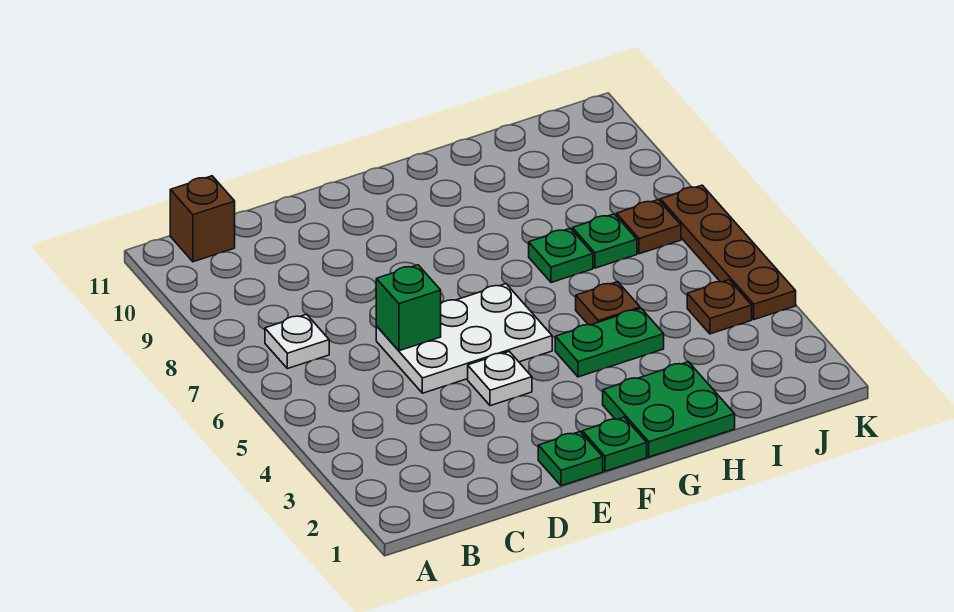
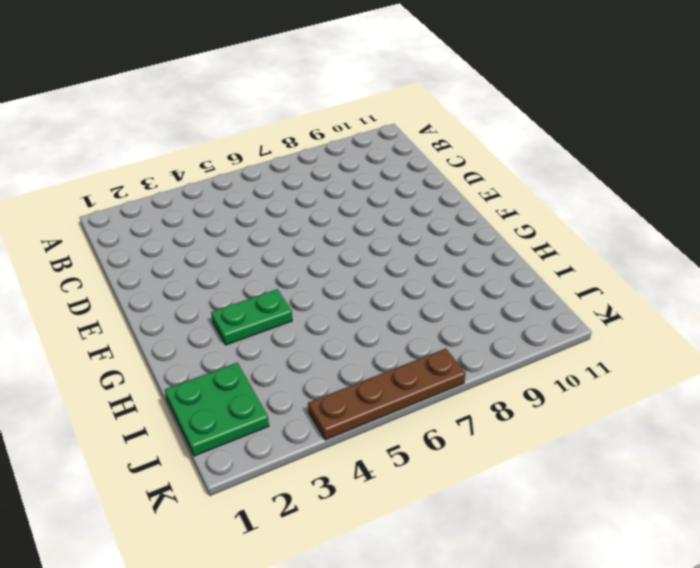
green plate G3:G4 level 1 -> green plate G4:H4 level 1
green plate I1:J2 level 1 -> green plate G1:H2 level 1
none -> white plate B7 level 1
none -> brown brick B11 level 1
none -> white plate D5:F6 level 1

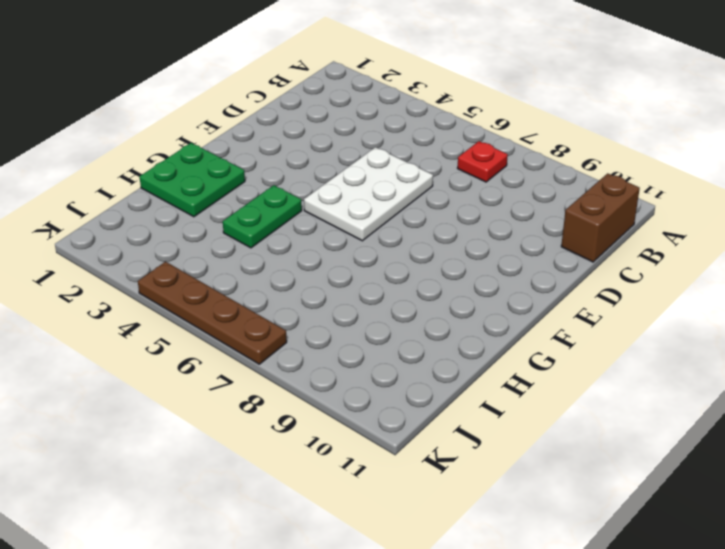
red plate B7 level 1 -> white plate B7 level 1
brown brick B11:C11 level 1 -> brown brick B11 level 1
none -> green plate E1 level 1
none -> white plate E4 level 1
none -> green plate F1 level 1

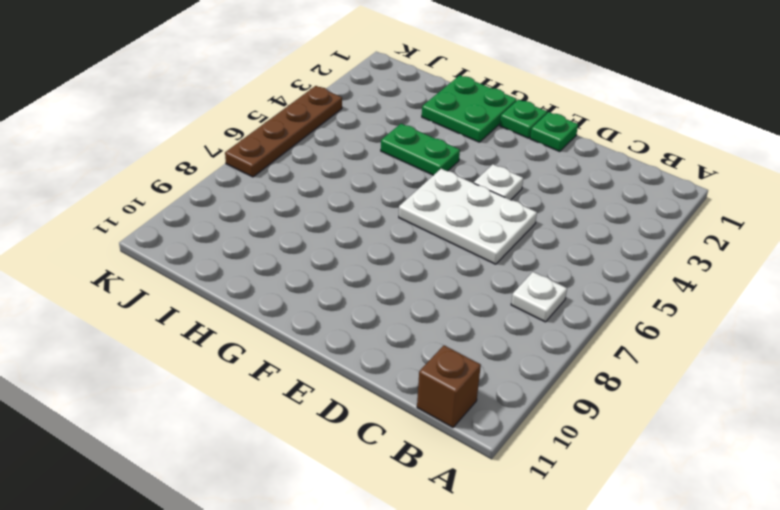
none -> brown plate H5 level 1
none -> green plate H7 level 1
none -> green plate I7 level 1

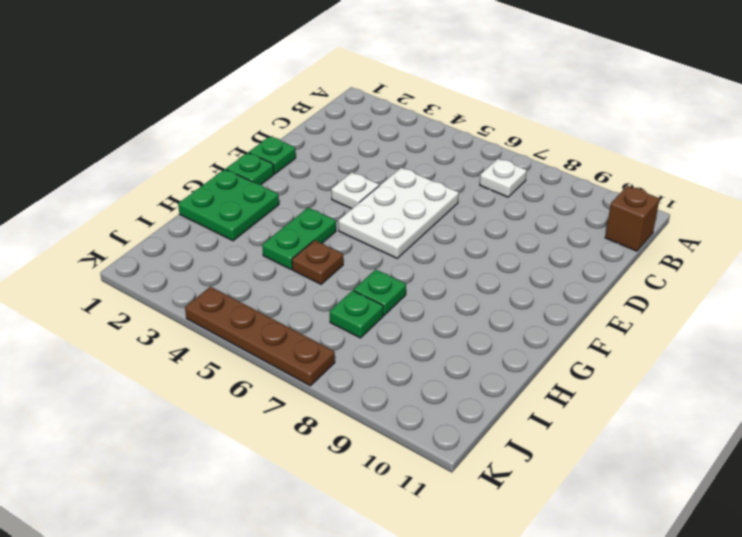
none -> brown plate J4 level 1
none -> brown plate J7 level 1
none -> green brick D6 level 2

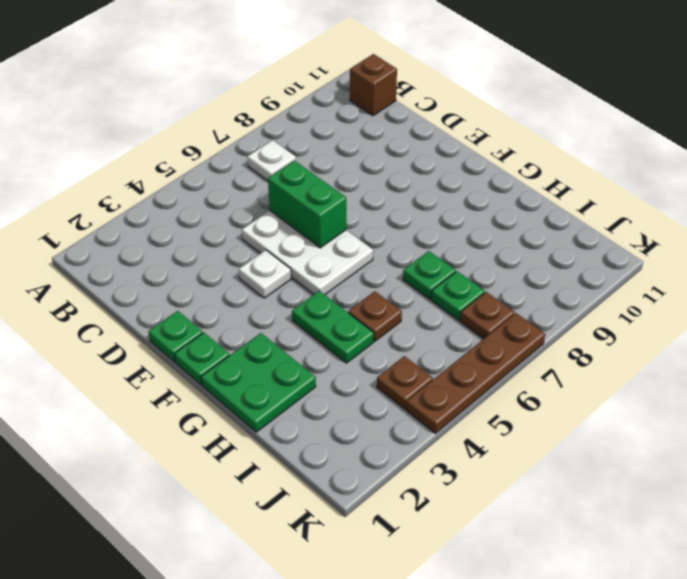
green brick D6:E6 level 2 -> green brick D6 level 2

